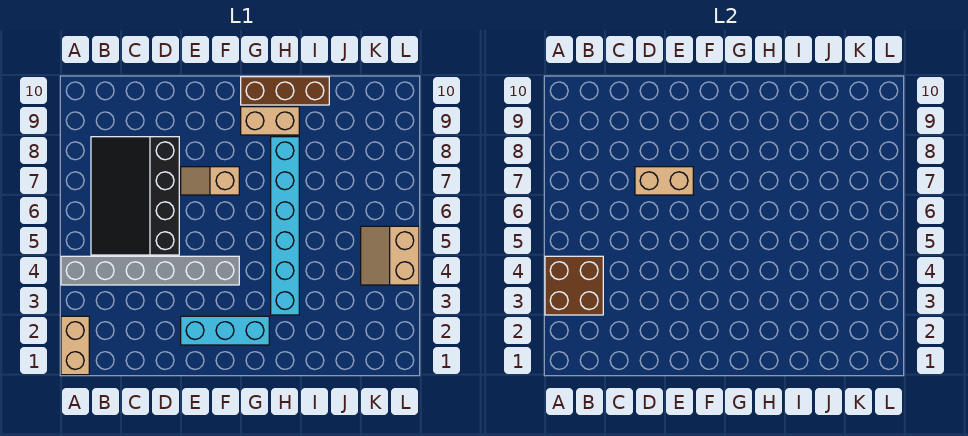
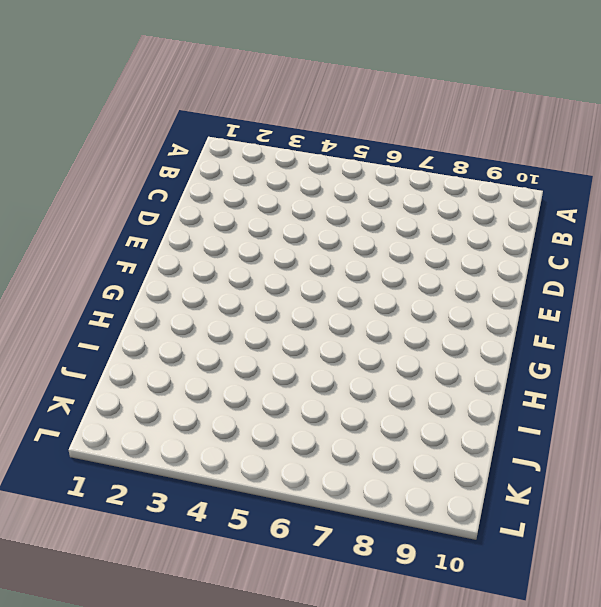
none -> tan brick A1:A2 level 1
none -> grey brick A4:F4 level 1

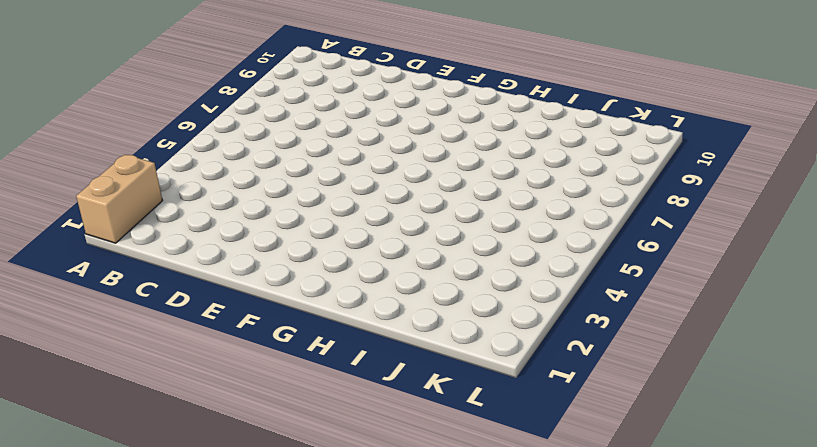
none -> grey brick A4:F4 level 1
none -> black slope B5:D8 level 1 top D

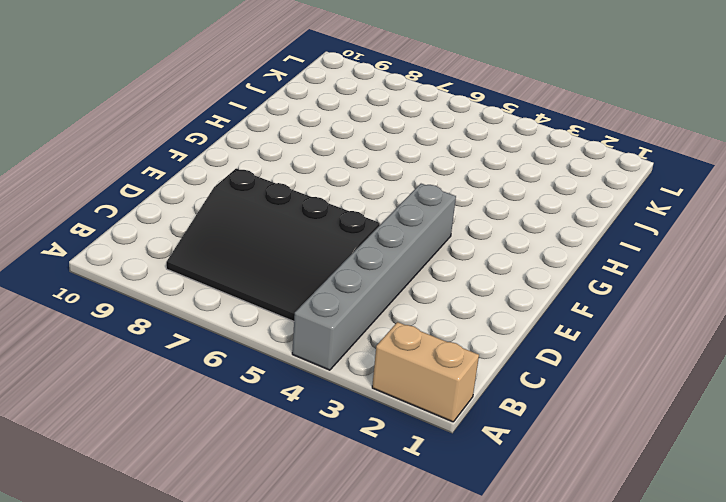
none -> cyan brick E2:G2 level 1
none -> tan slope E7:F7 level 1 top F

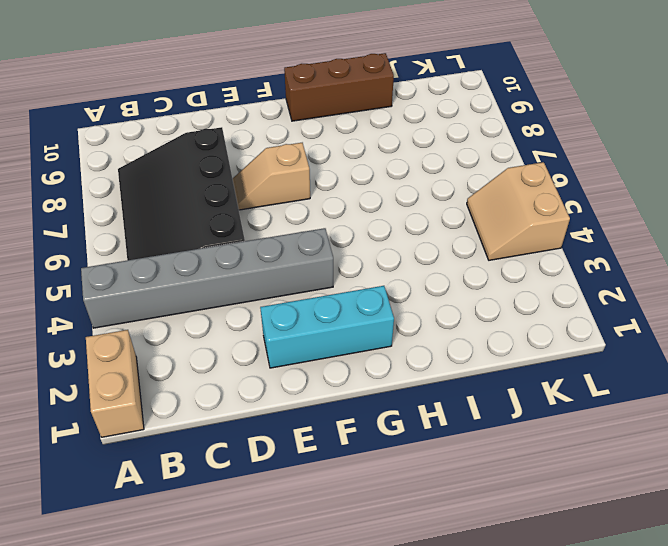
none -> tan brick G9:H9 level 1
none -> cyan brick H3:H8 level 1

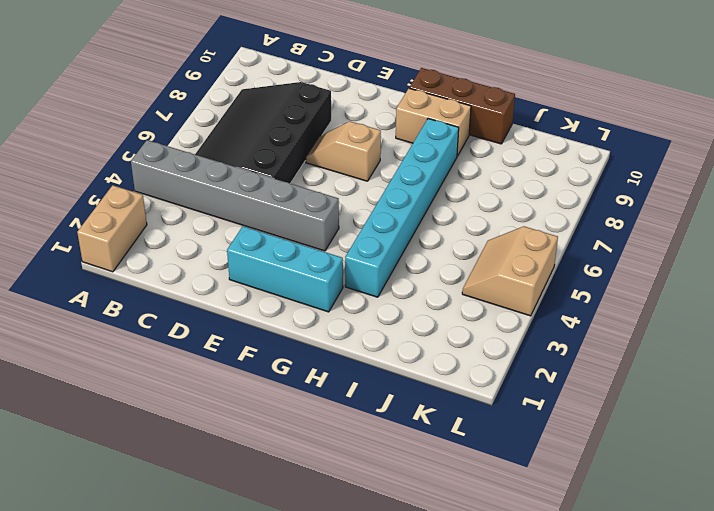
none -> brown brick A3:B4 level 2
none -> tan brick D7:E7 level 2

